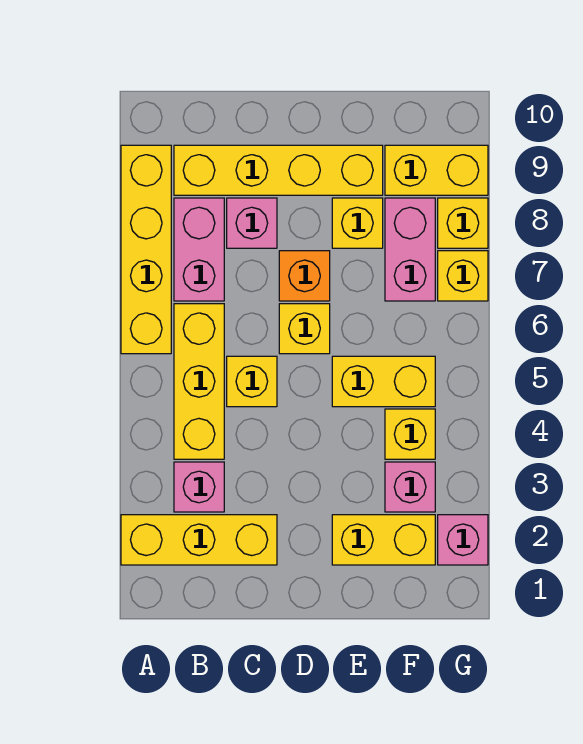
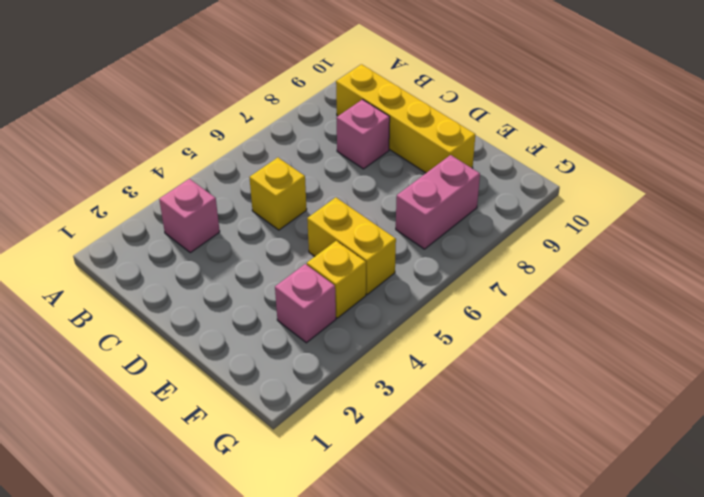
none -> yellow brick A2:C2 level 1
none -> yellow brick A6:A9 level 1
none -> yellow brick B4:B6 level 1

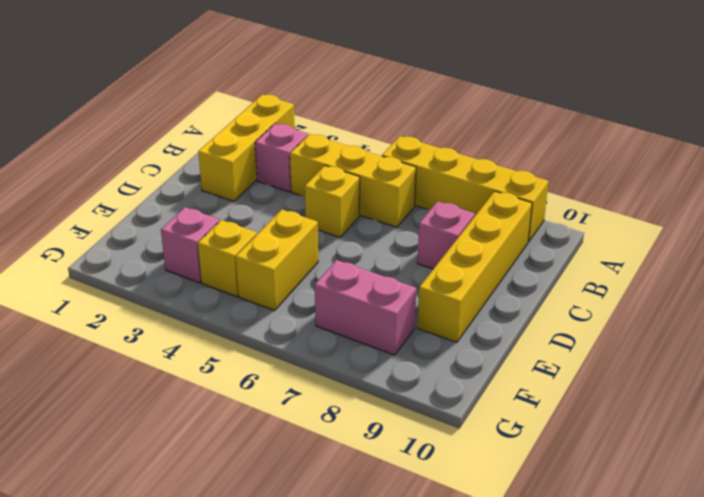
none -> pink brick B7:B8 level 1
none -> yellow brick D6 level 1
none -> orange brick D7 level 1

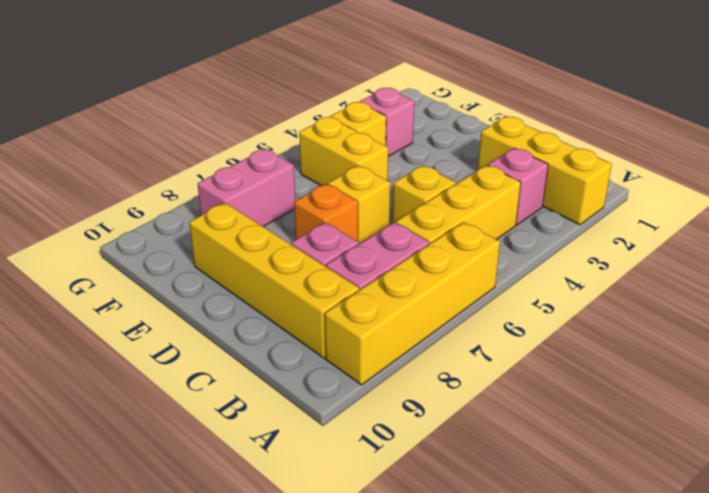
none -> yellow brick E2:F2 level 1
none -> yellow brick E8 level 1
none -> yellow brick F9:G9 level 1

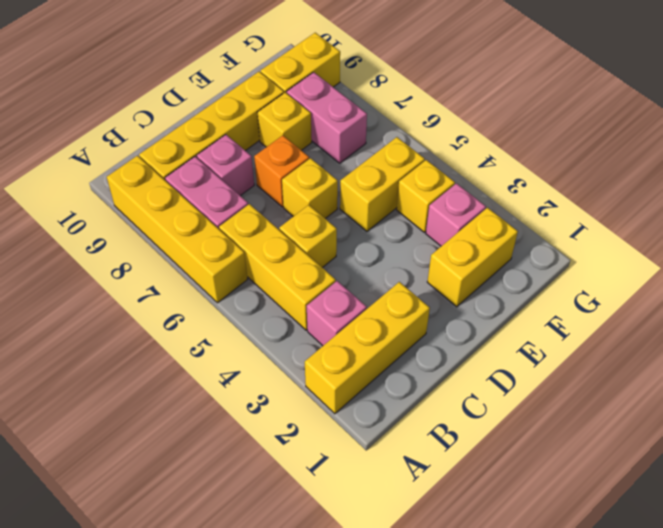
none -> pink brick G2 level 1
none -> yellow brick G7 level 1
none -> yellow brick G8 level 1

